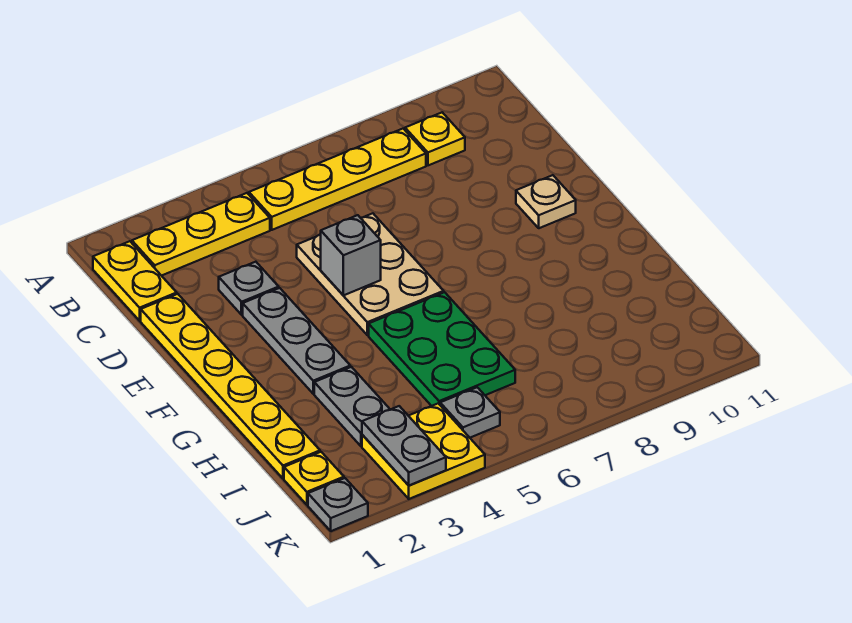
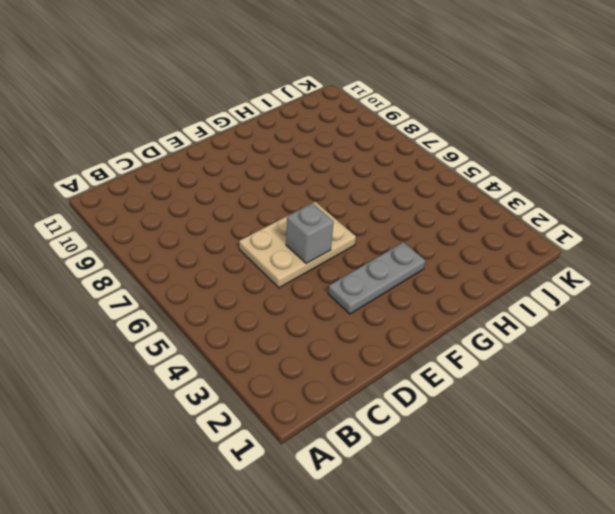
none -> yellow plate B1:C1 level 1
none -> yellow plate B2:B4 level 1
none -> yellow plate B5:B8 level 1

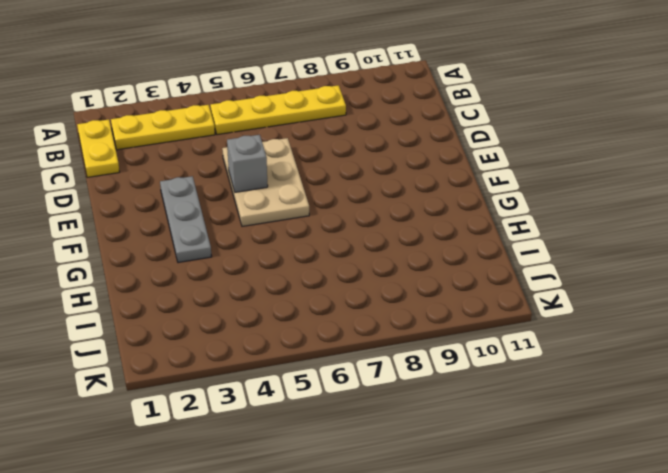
none -> yellow plate B9 level 1
none -> yellow plate D1:I1 level 1
none -> grey plate D3 level 1

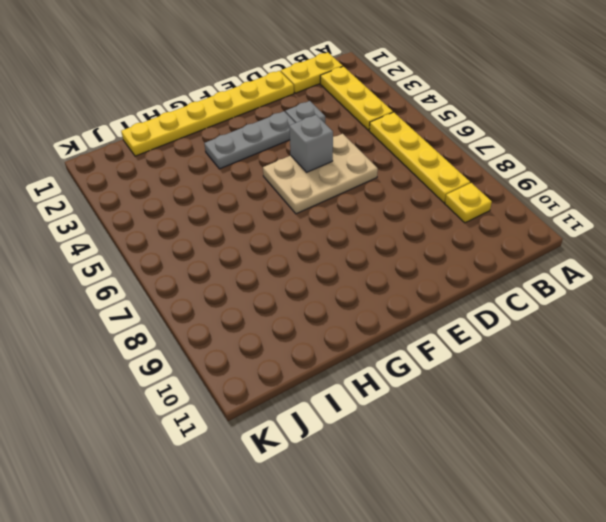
none -> tan plate E10 level 1
none -> green plate G5:I6 level 1
none -> grey plate H3:I3 level 1

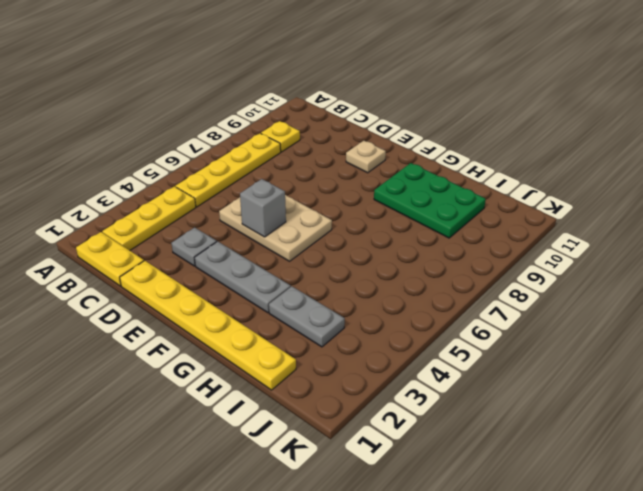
green plate G9:I10 level 1 -> green plate G5:I6 level 1
none -> yellow plate J1 level 1
none -> yellow plate J3:K4 level 1
none -> grey plate J5 level 1

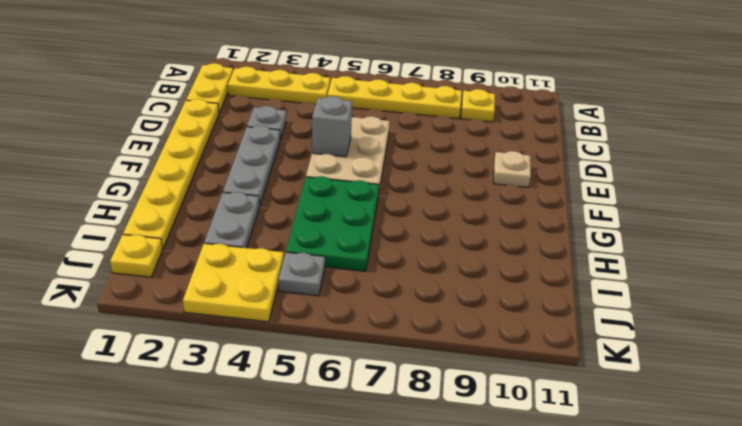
none -> grey plate K1 level 1
none -> grey plate J3:K3 level 2

